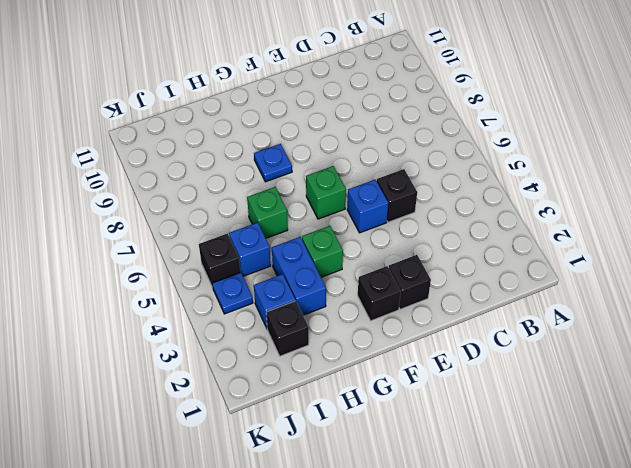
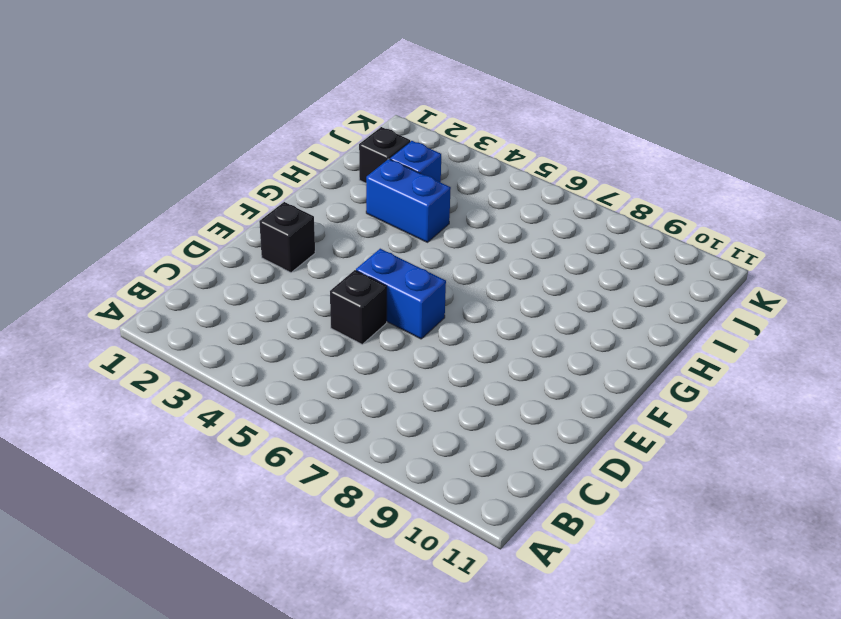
blue brick E5:E6 level 1 -> blue brick E5 level 1
none -> black brick F2 level 1
none -> green brick F6 level 1
none -> green brick G4 level 1

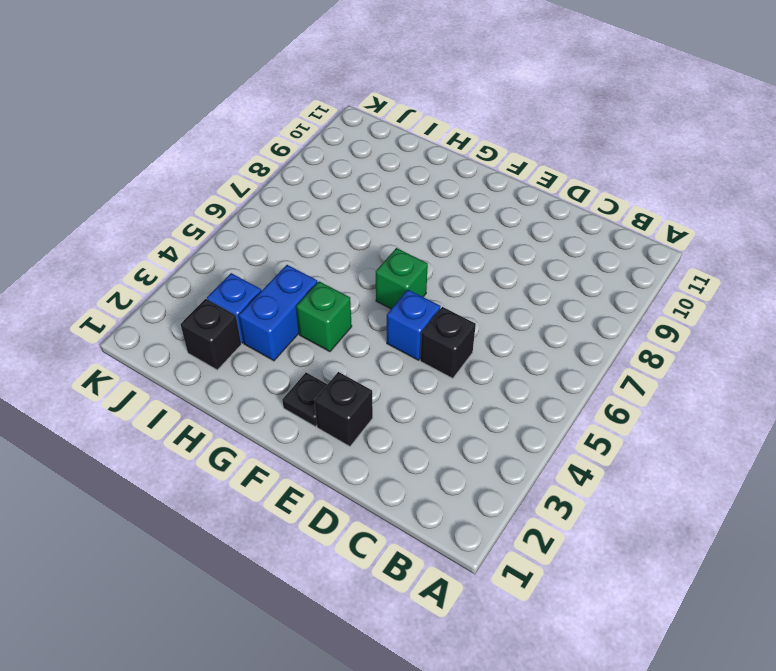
black plate F2 level 1 -> black brick F2 level 1
none -> blue plate G8 level 1
none -> green brick H6 level 1
none -> blue brick I5 level 1

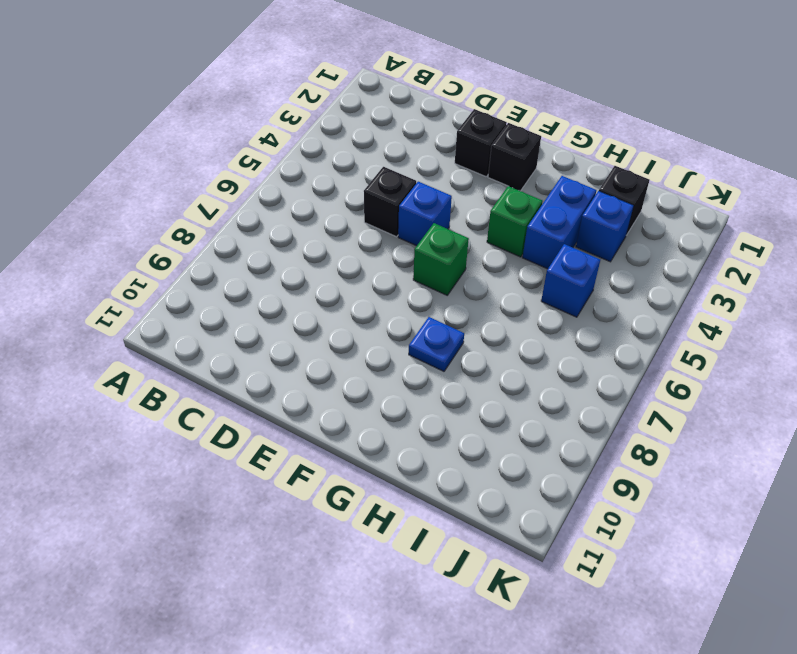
none -> green brick H6 level 1
none -> blue plate J4 level 1
none -> black brick J5 level 1

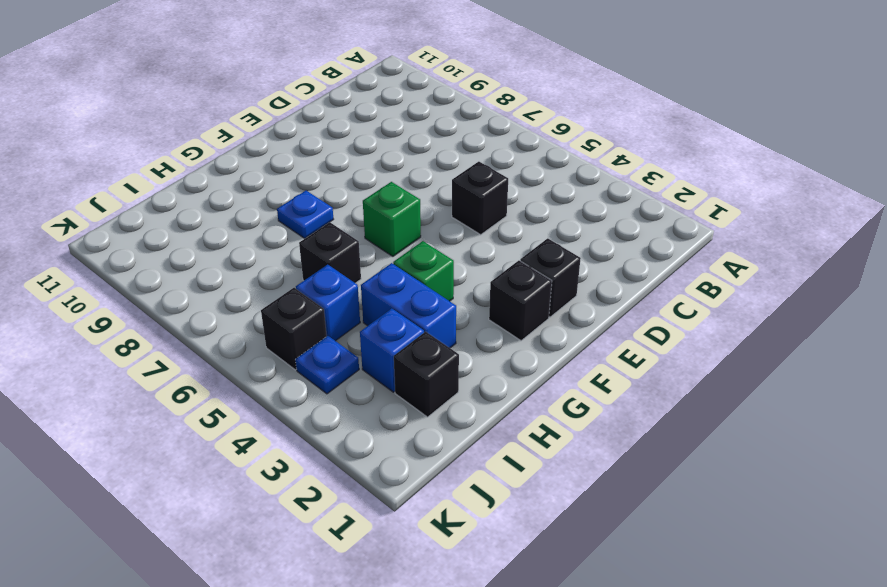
black brick H6 level 1 -> green brick H6 level 1
none -> blue brick E5 level 1

